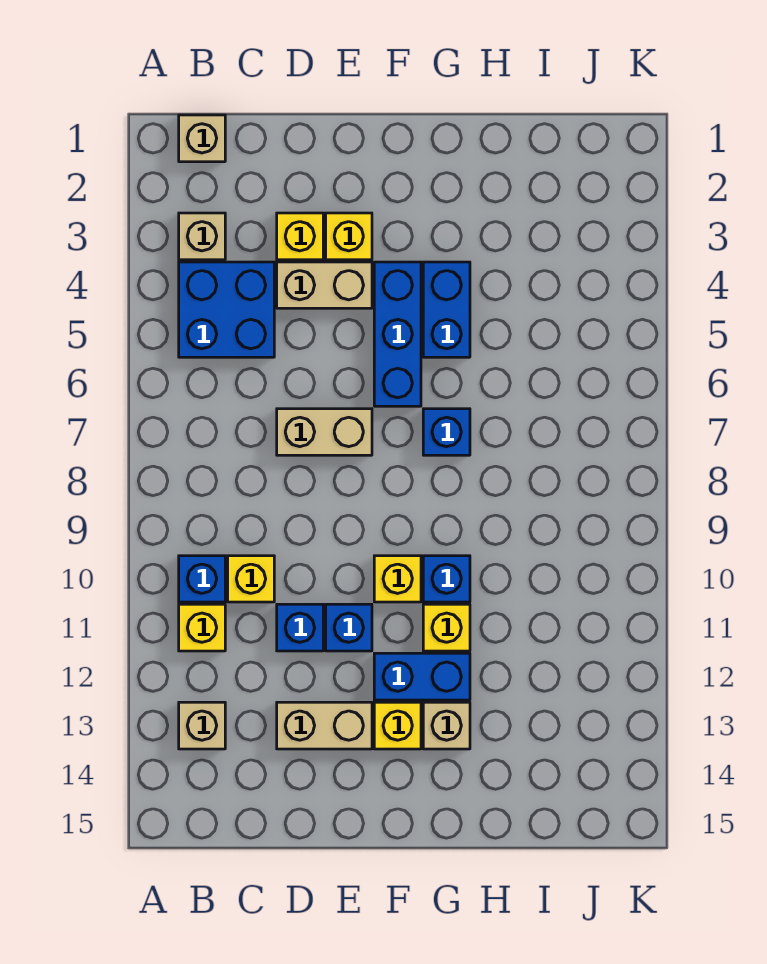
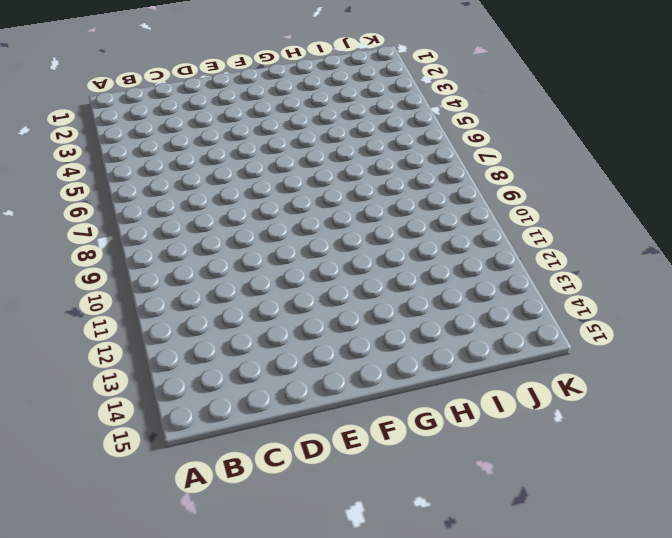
none -> tan brick B1 level 1
none -> tan brick B3 level 1
none -> blue brick B4:C5 level 1

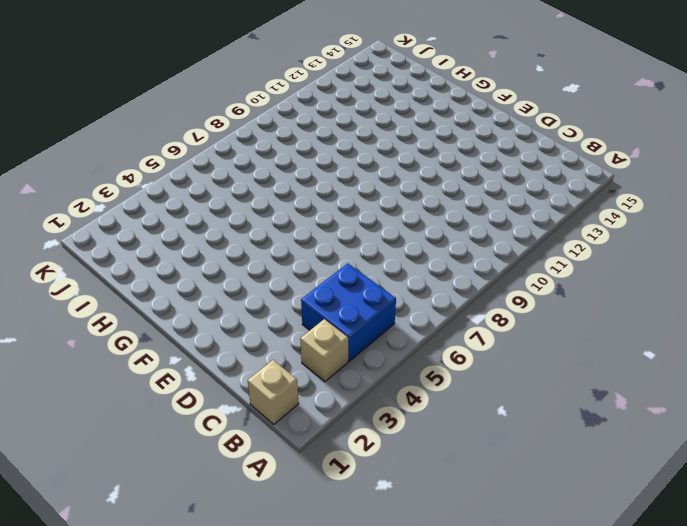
none -> blue brick B10 level 1
none -> yellow brick B11 level 1
none -> tan brick B13 level 1

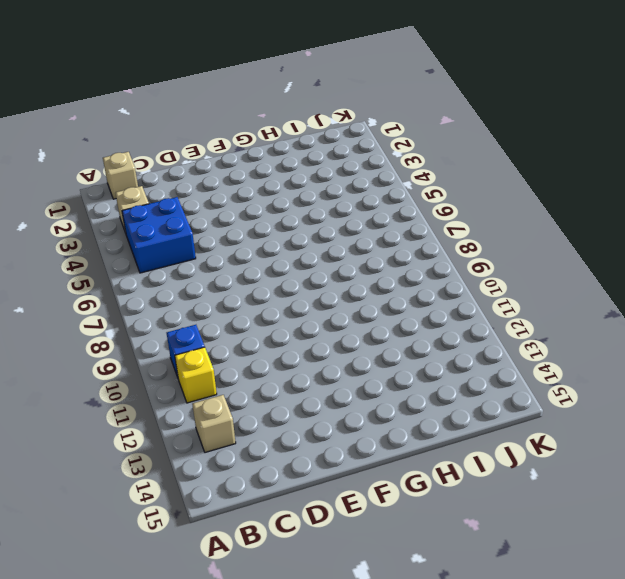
none -> yellow brick C10 level 1
none -> yellow brick D3 level 1
none -> tan brick D4:E4 level 1

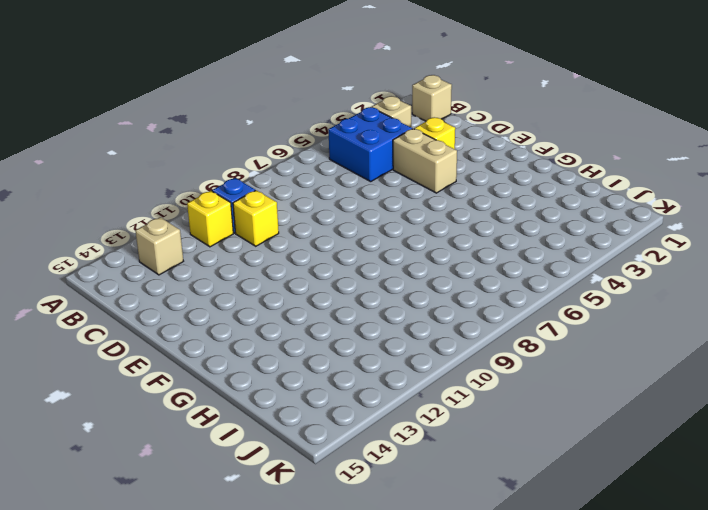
none -> tan brick D7:E7 level 1
none -> blue brick D11 level 1
none -> tan brick D13:E13 level 1

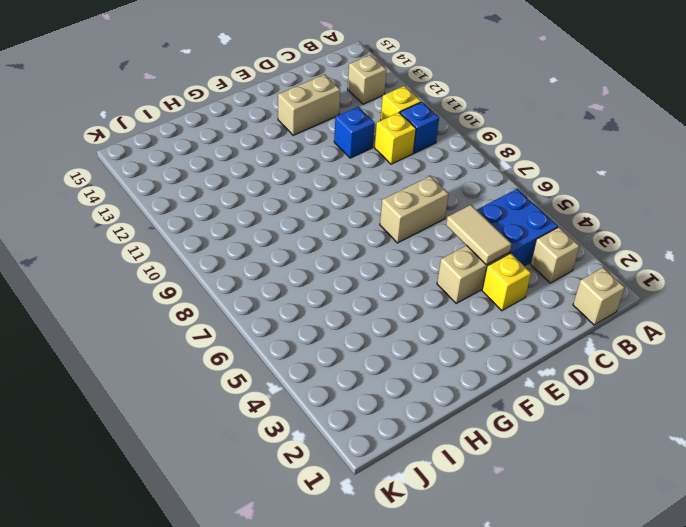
tan tile D4:D5 level 2 -> none
none -> yellow brick E3 level 1
none -> blue brick E11 level 1
none -> blue brick F4:F6 level 1

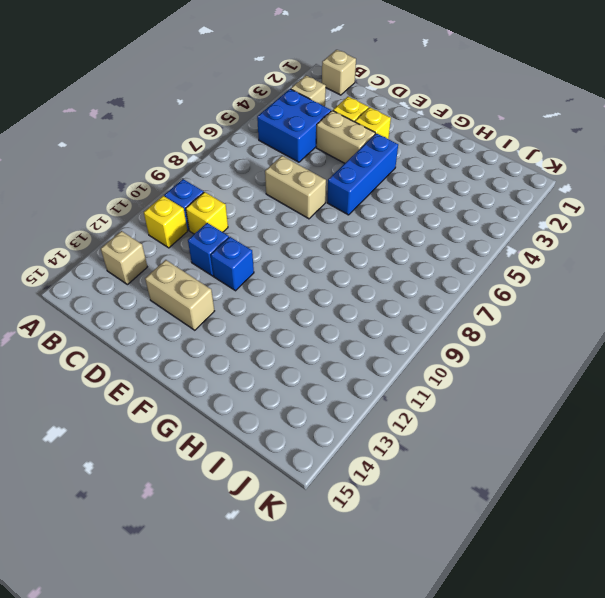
none -> yellow brick F10 level 1
none -> blue brick F12:G12 level 1
none -> yellow brick F13 level 1

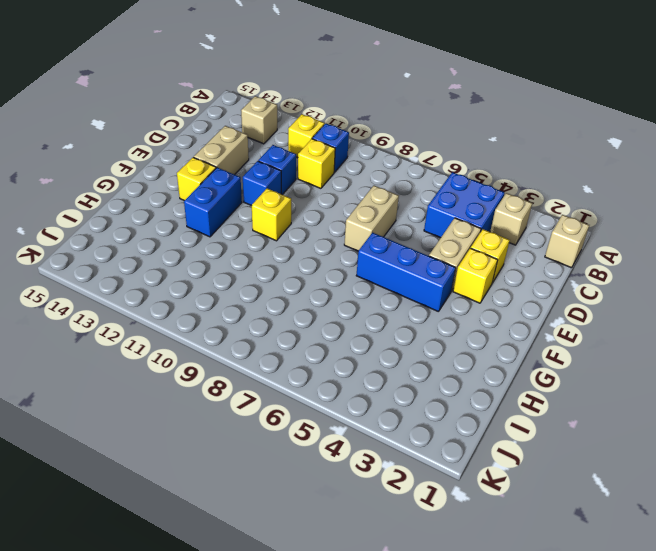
none -> blue brick G4:G5 level 1
none -> blue brick G7 level 1
none -> blue brick G10 level 1

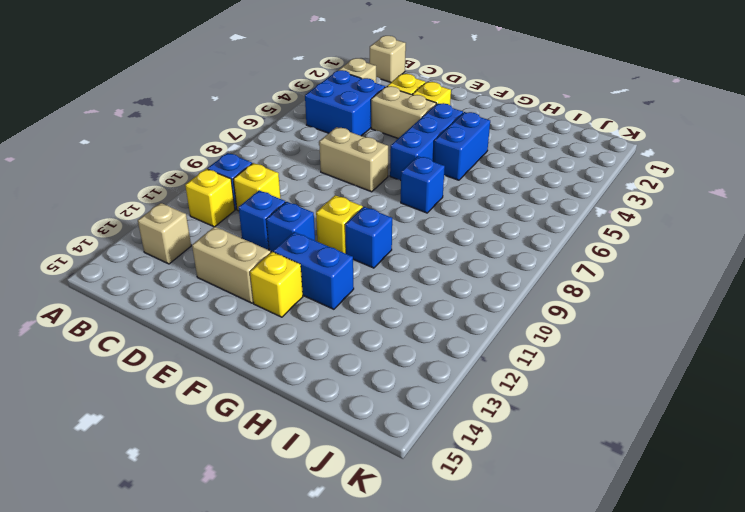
none -> yellow brick G11 level 1
none -> tan brick G13 level 1

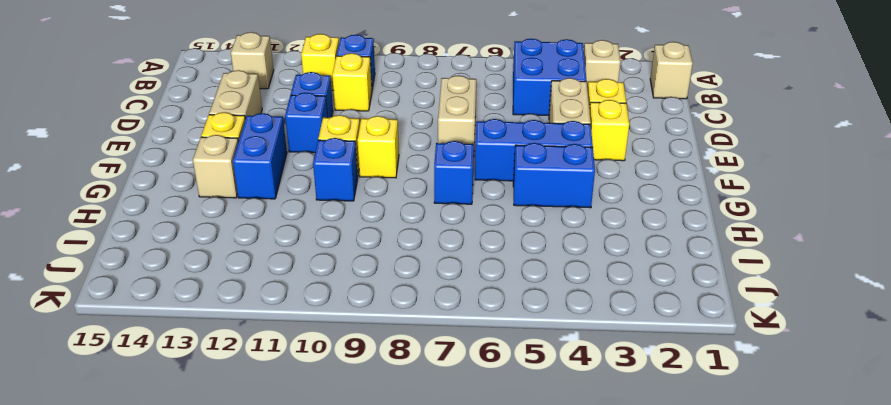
yellow brick F9 level 1 -> yellow brick G11 level 1

